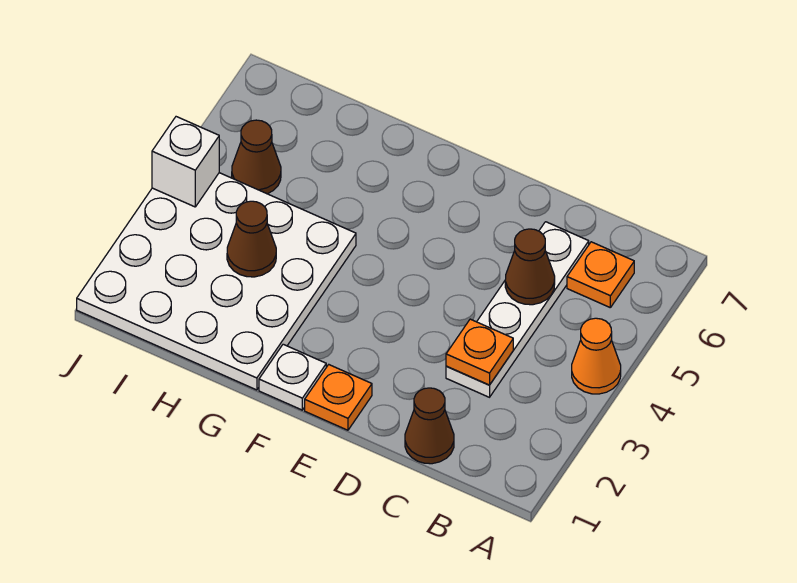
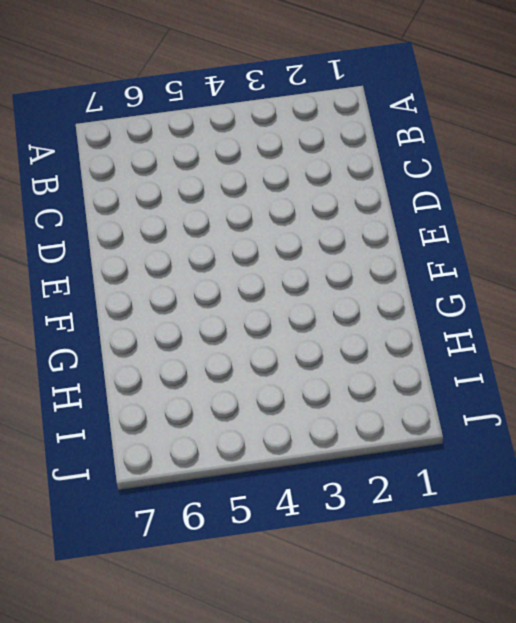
none -> orange cone A4 level 1
none -> orange plate B6 level 1
none -> brown cone C1 level 1

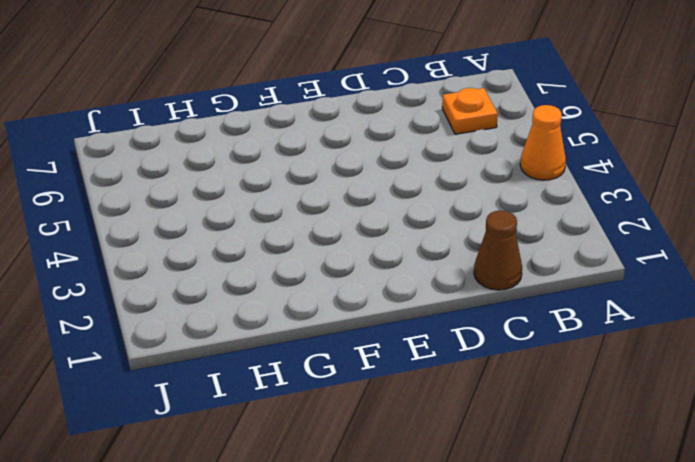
none -> white plate C3:C6 level 1
none -> orange plate E1 level 1
none -> white plate F1 level 1

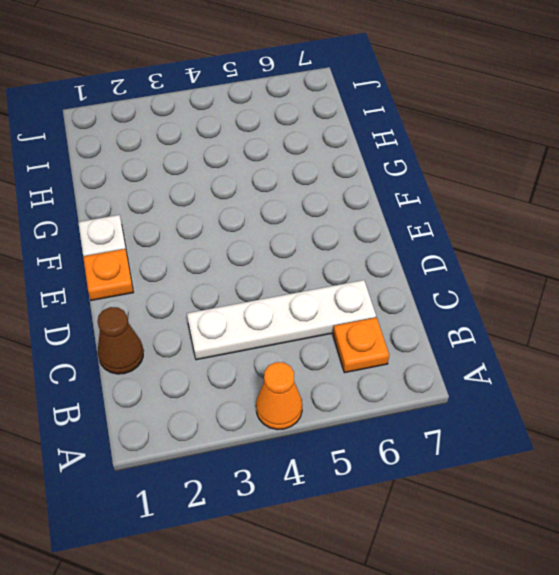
none -> white plate G1:J4 level 1
none -> brown cone I5 level 1
none -> orange plate C3 level 2

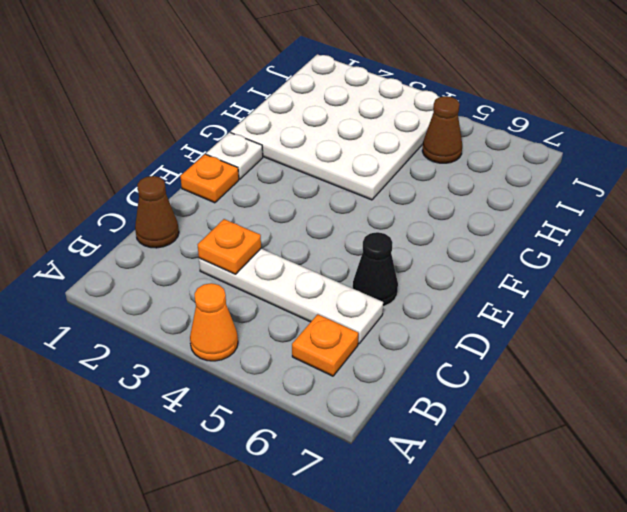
black cone D6 level 1 -> none
none -> brown cone C5 level 2
none -> brown cone H3 level 2
none -> white brick J4 level 2

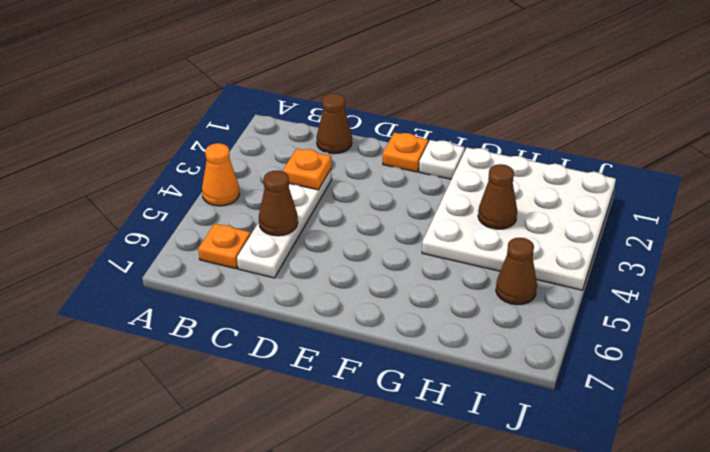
none -> white brick J4 level 2

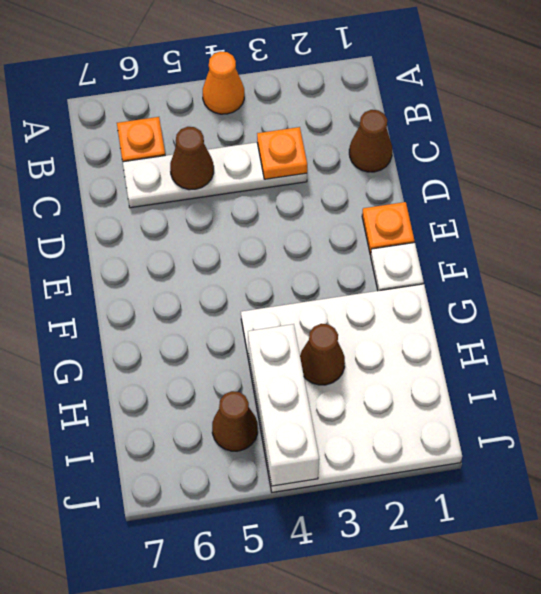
white brick H4:J4 level 2 -> white brick J4 level 2

